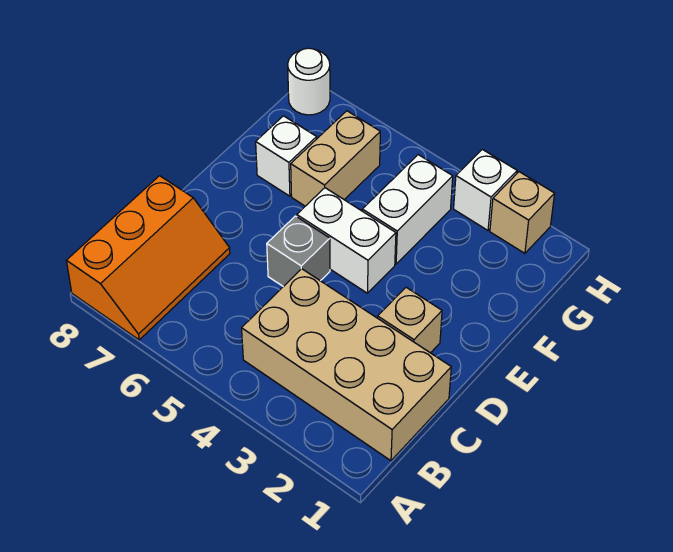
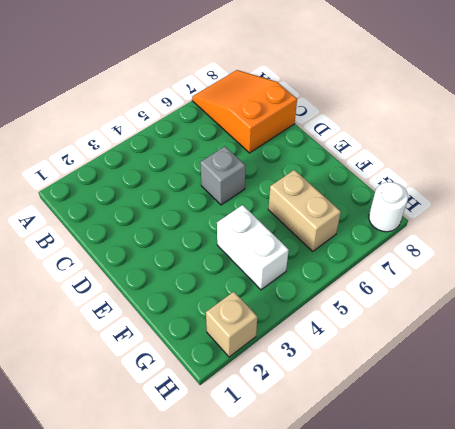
orange slope A7:C8 level 1 top C -> orange slope A7:C8 level 1 top 8
none -> tan brick B1:C4 level 1
none -> tan brick D2 level 1

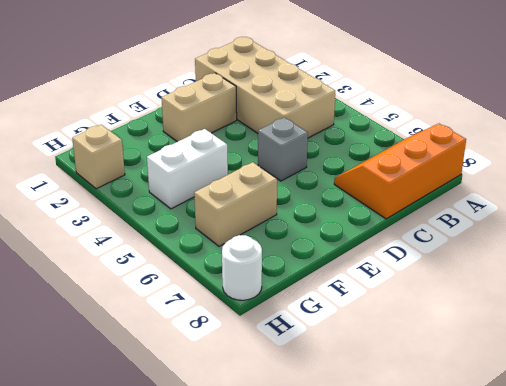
tan brick D2:E2 level 1 -> tan brick D2 level 1
none -> white brick E4:E5 level 1
none -> white brick F7 level 1

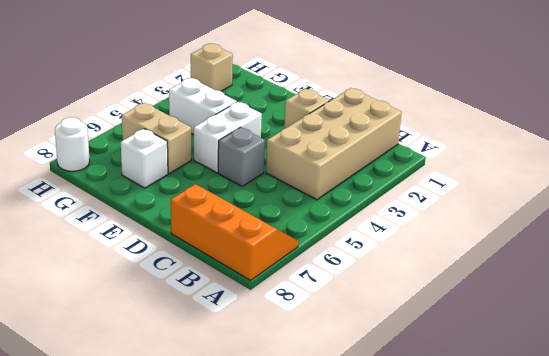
none -> white brick H3 level 1

